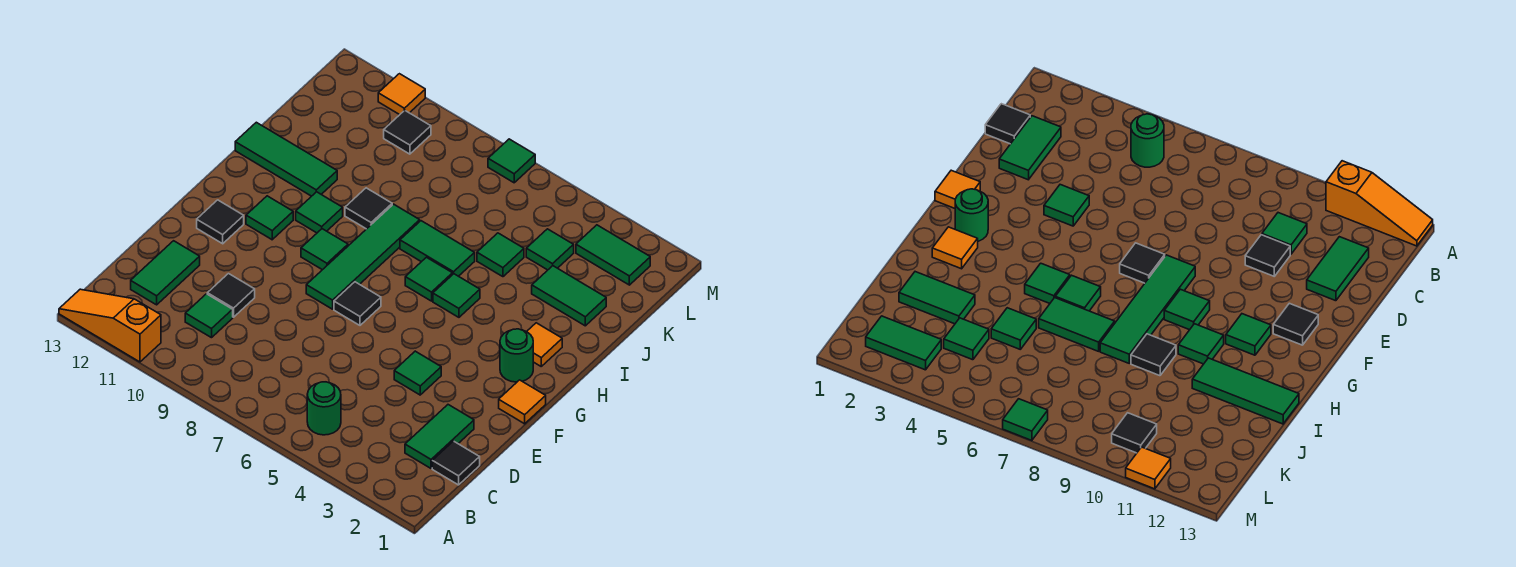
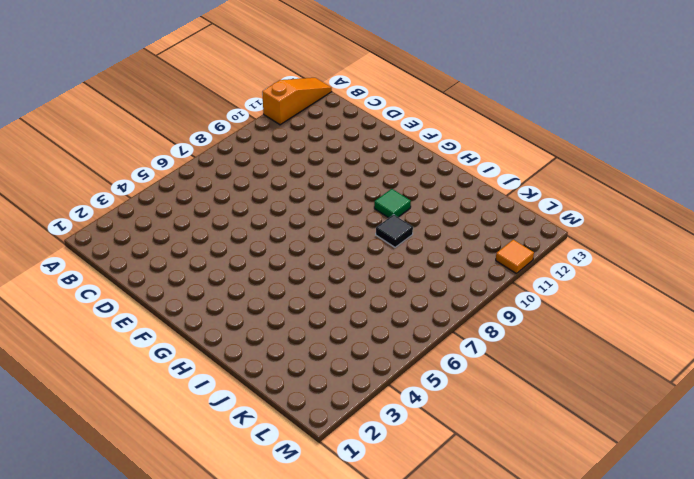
none -> green round brick B5 level 1
none -> black tile C1 level 1
none -> green tile C2:D2 level 1

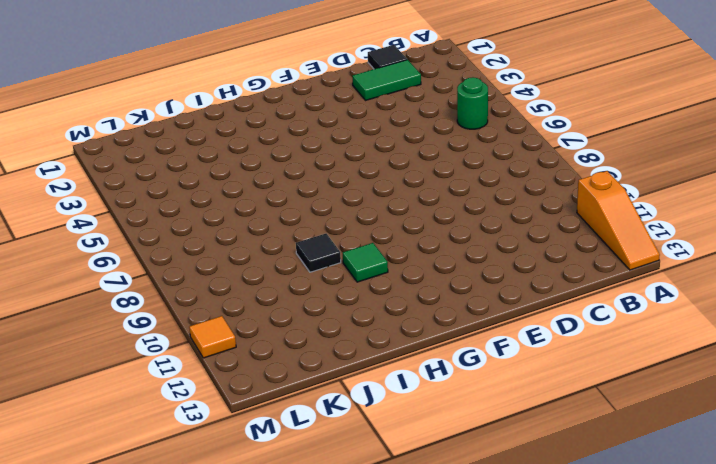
none -> green tile C10 level 1
none -> green tile C12:D12 level 1
none -> black tile D10 level 1

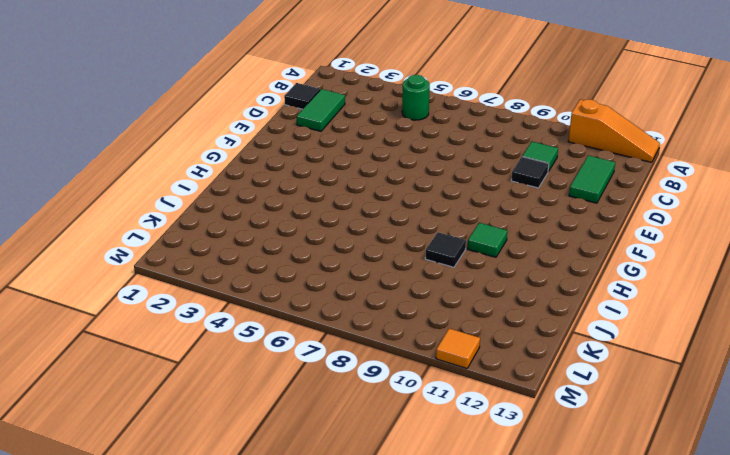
none -> green tile E4 level 1
none -> orange tile F1 level 1
none -> black tile F7 level 1

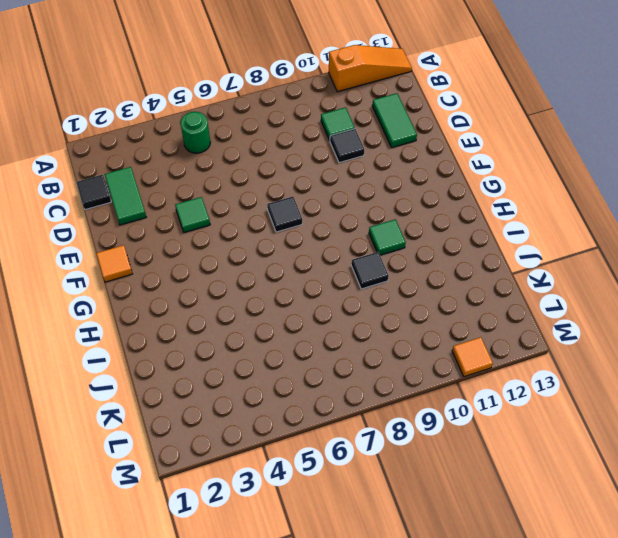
none -> green tile F8:I8 level 1
none -> black tile F12 level 1
none -> green round brick G2 level 1

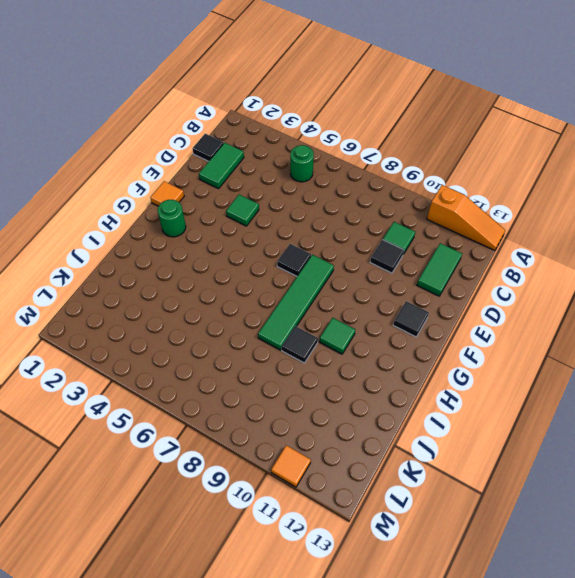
none -> green tile G9 level 1
none -> green tile G11 level 1
none -> orange tile H2 level 1

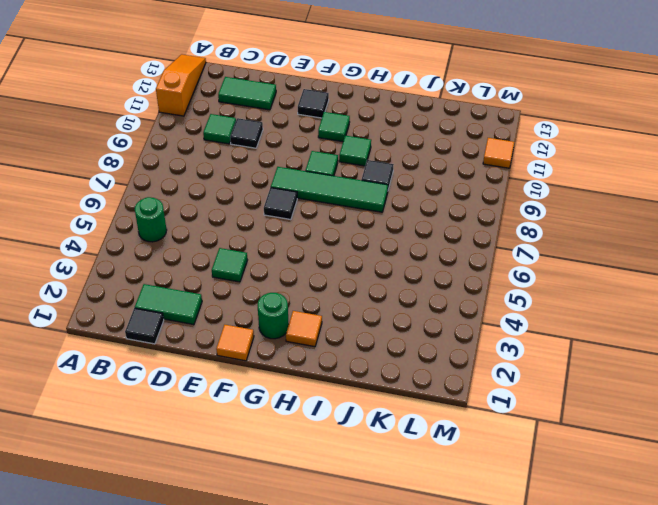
none -> green tile H5 level 1
none -> green tile H6 level 1
none -> green tile I6:I7 level 1

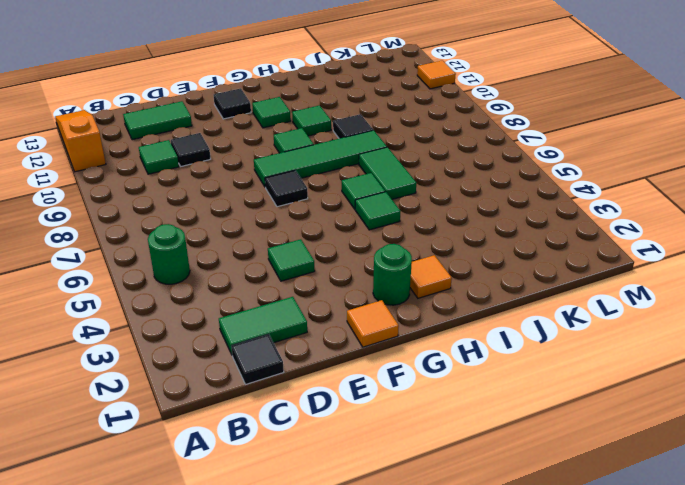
none -> green tile I11:I13 level 1
none -> green tile J2:J3 level 1
none -> green tile J5 level 1

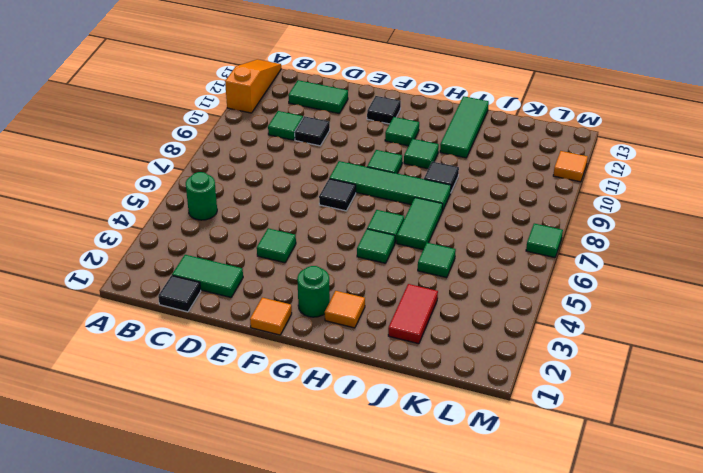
red tile J2:J3 level 1 -> green tile J2:J3 level 1
none -> green tile K4 level 1
none -> green tile L2:L3 level 1
none -> black tile L10 level 1

